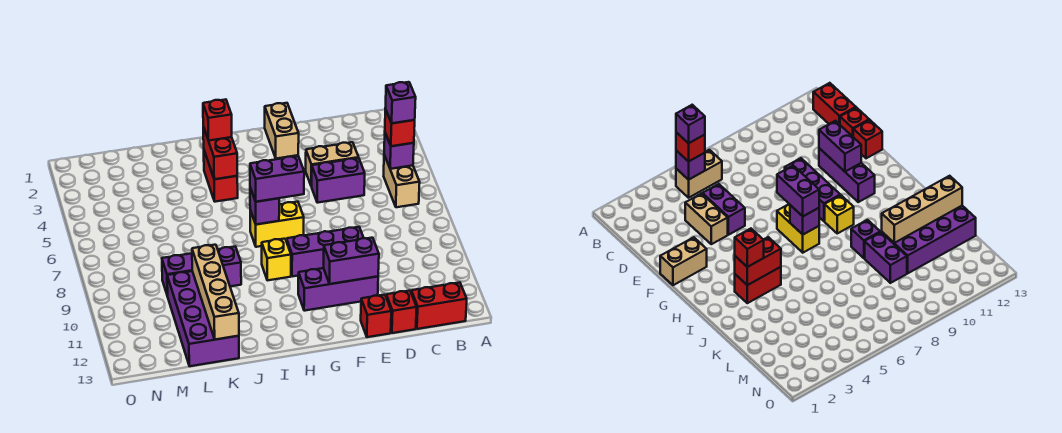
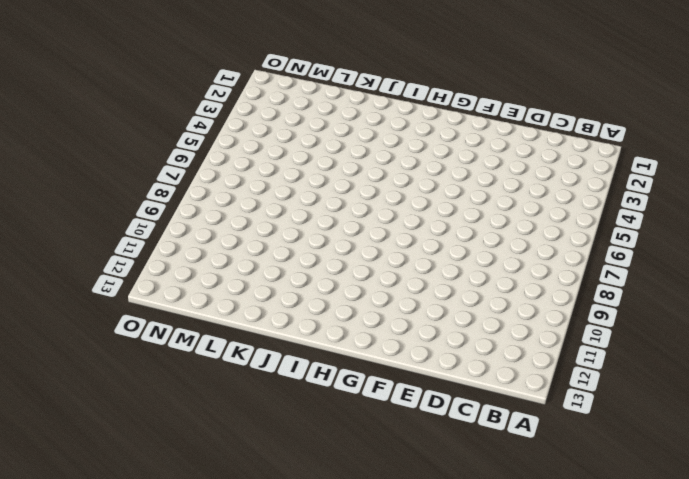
none -> tan brick B5:B6 level 1
none -> red brick B13:C13 level 1
none -> tan brick D4:E4 level 1

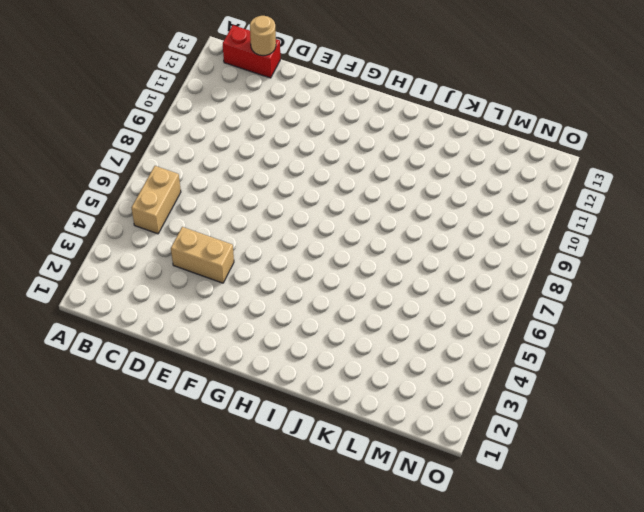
tan round brick C13 level 2 -> none
none -> purple brick D5:E5 level 1
none -> red brick D13 level 1
none -> purple brick E9:G9 level 1

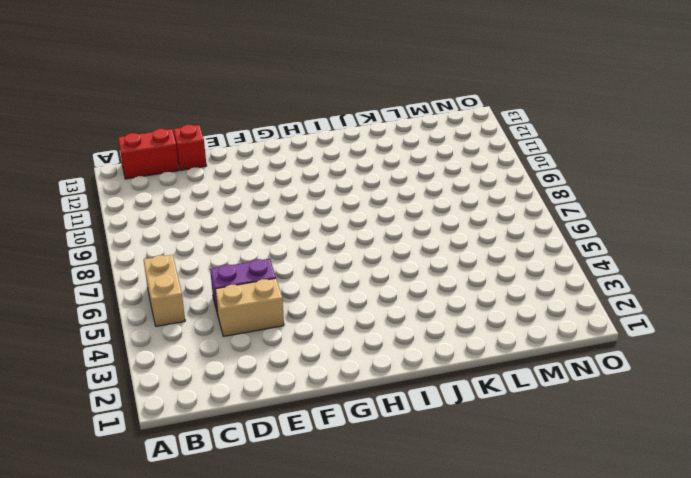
none -> purple brick E9:G9 level 1
none -> purple brick E11:G11 level 1
none -> red brick E13 level 1

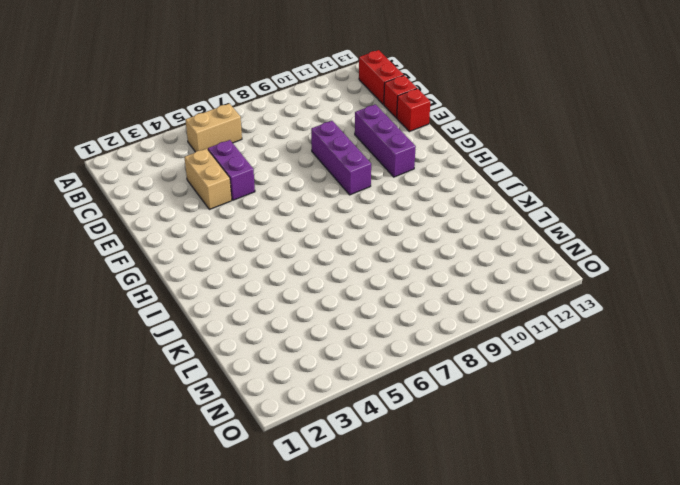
none -> tan brick F1:F2 level 1
none -> yellow brick G7:H7 level 1
none -> yellow brick H9 level 1

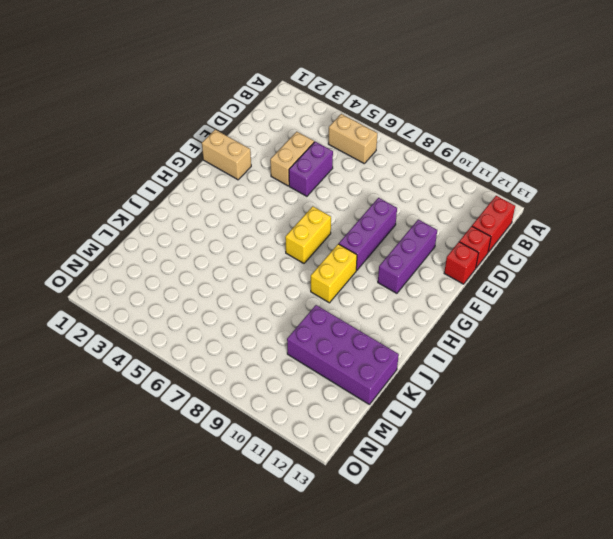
yellow brick H9:I9 level 1 -> yellow brick H9 level 1
none -> red brick I3:I4 level 1
none -> purple brick J9 level 1
none -> purple brick K9:L9 level 1

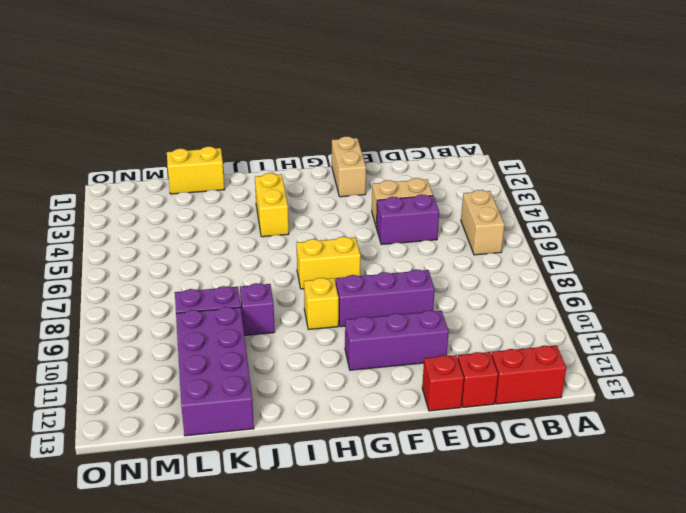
yellow brick I3:I4 level 1 -> red brick I3:I4 level 1
yellow brick K1:L1 level 1 -> none
none -> purple brick B5 level 2
none -> purple brick E11:F11 level 2
none -> purple brick H7 level 2

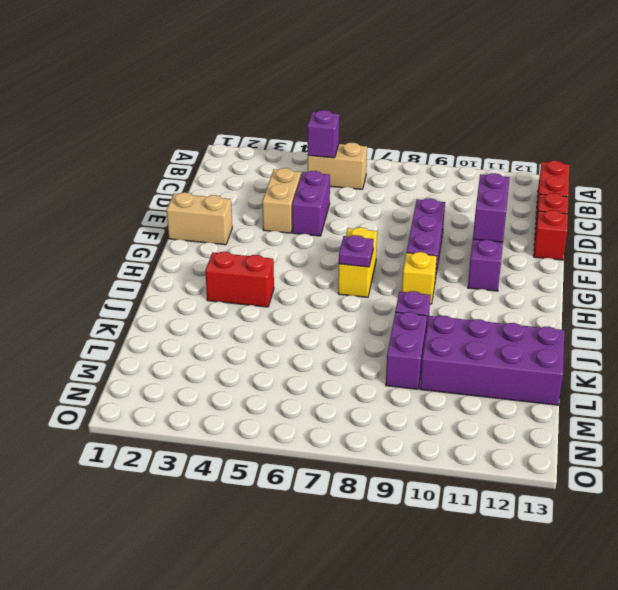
purple plate H7 level 2 -> purple brick H7 level 2
none -> red brick I3:I4 level 2
none -> tan brick K10:K13 level 2
none -> red brick B5 level 3

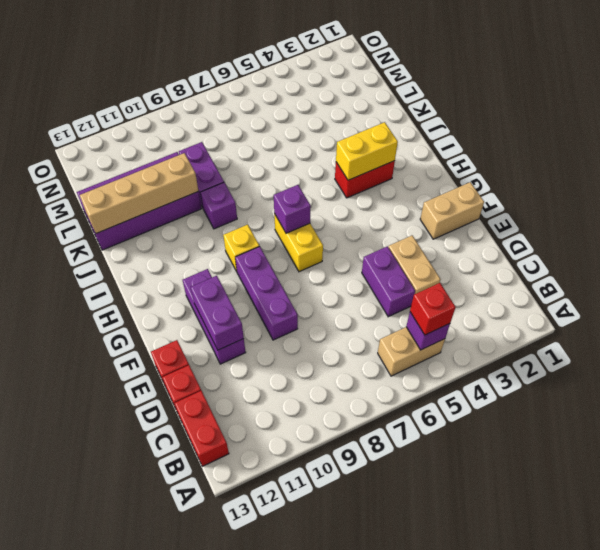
yellow brick I3:I4 level 2 -> red brick I3:I4 level 2
none -> purple brick G7:H7 level 3
none -> red brick I3 level 3
none -> purple brick B5 level 4

